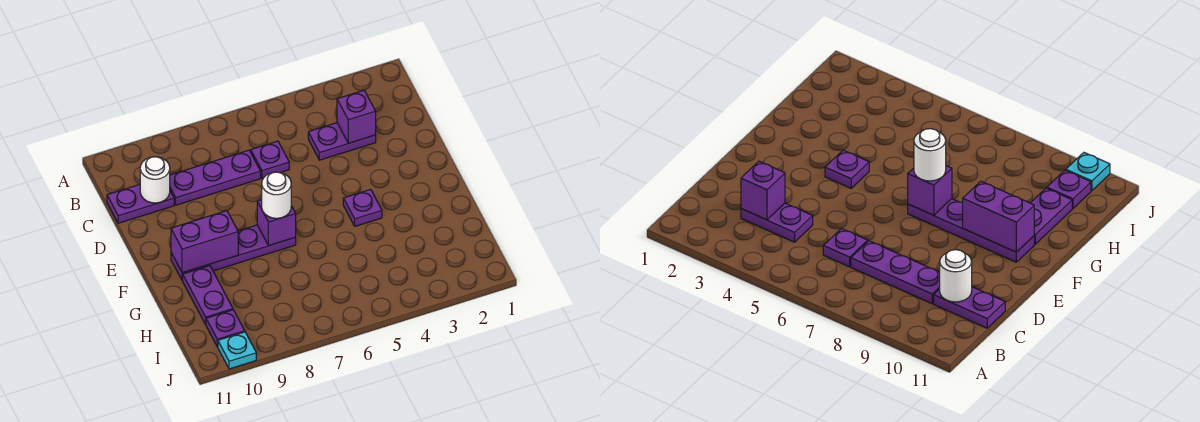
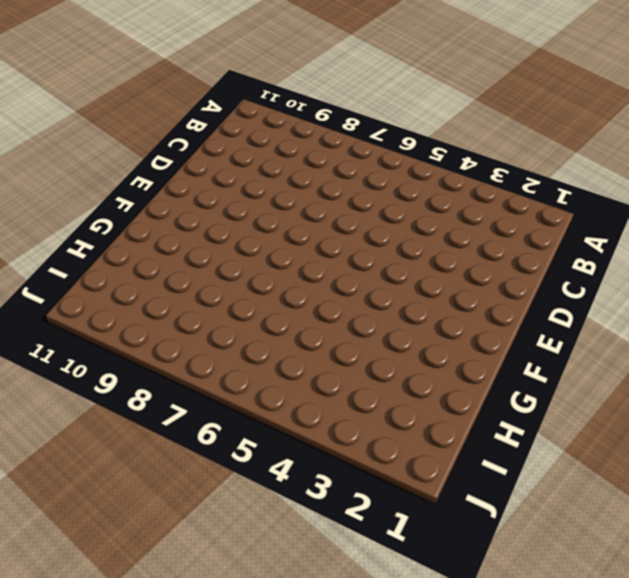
none -> purple plate C3:C4 level 1
none -> purple plate C6 level 1
none -> purple plate C7:C9 level 1

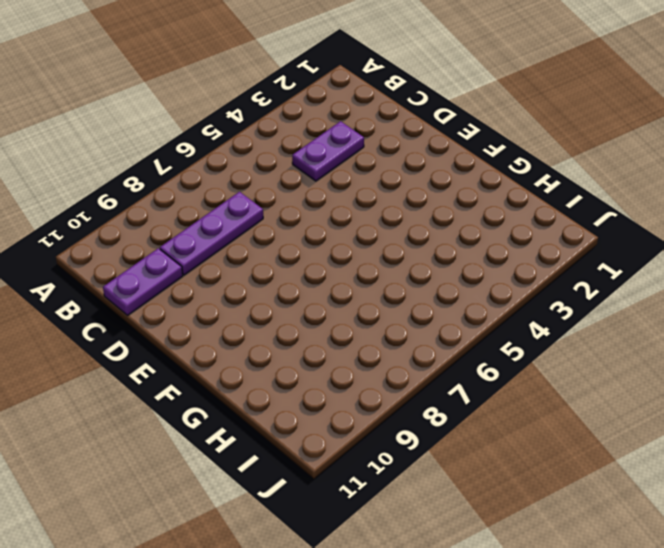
none -> purple plate C6 level 1
none -> purple plate F4 level 1
none -> purple plate F7:F10 level 1

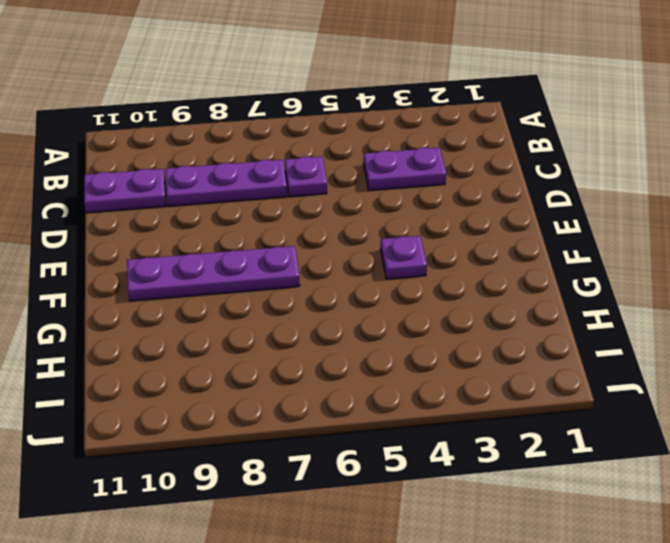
none -> purple plate G10:H10 level 1
none -> purple plate I10 level 1
none -> cyan plate J10 level 1

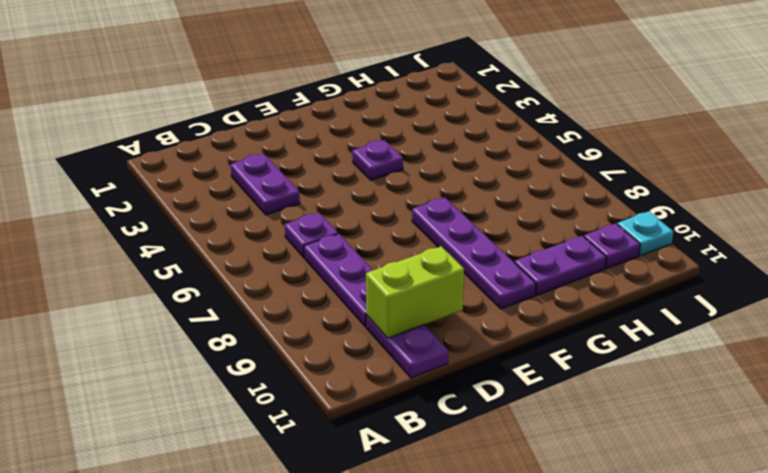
lime brick C10:D10 level 2 -> white round brick C10 level 2
none -> purple brick C3 level 2
none -> purple brick F7 level 2
none -> purple brick F9:F10 level 2

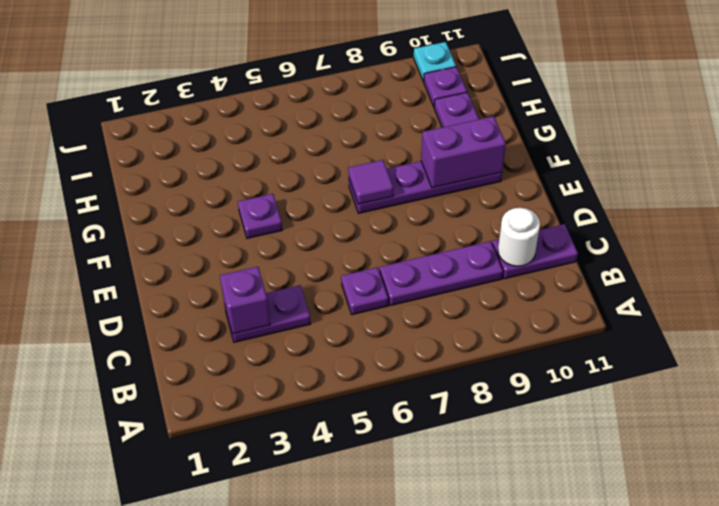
purple tile F7 level 2 -> purple brick F7 level 2
none -> white round brick F7 level 3

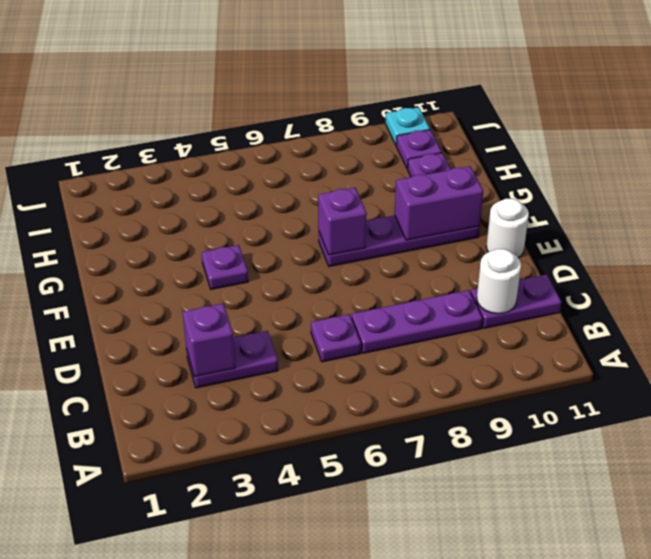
white round brick E11 level 1 -> white round brick F7 level 3

